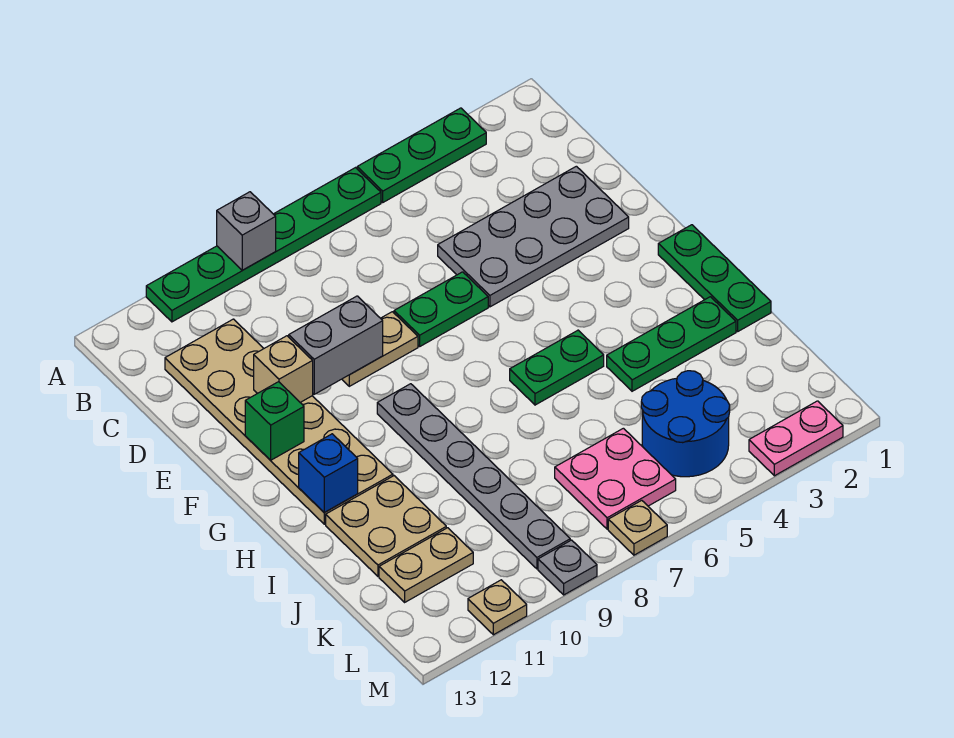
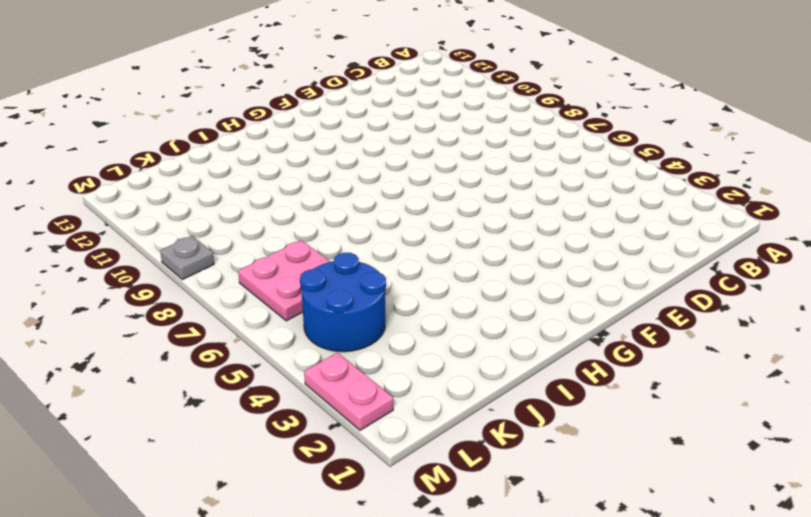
none -> green plate A3:A5 level 1
none -> green plate A6:A11 level 1
none -> tan plate C11:H12 level 1

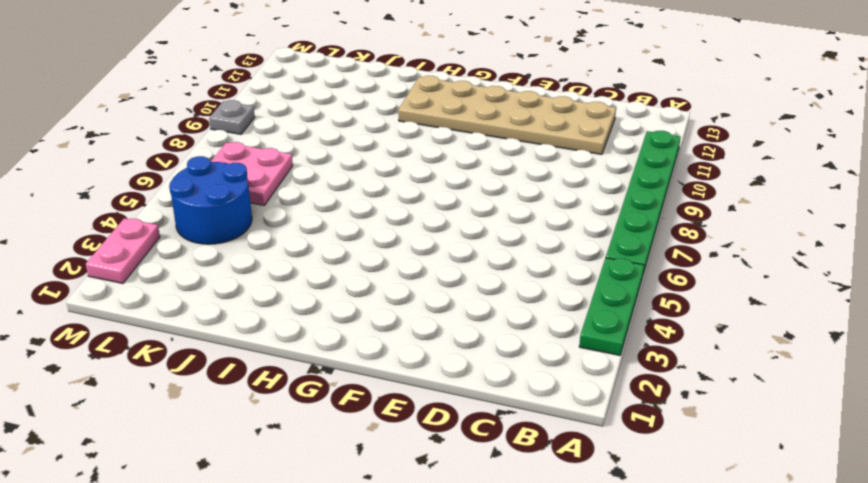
none -> grey plate D2:E5 level 1
none -> green plate E6:E7 level 1
none -> tan plate E8:E9 level 1

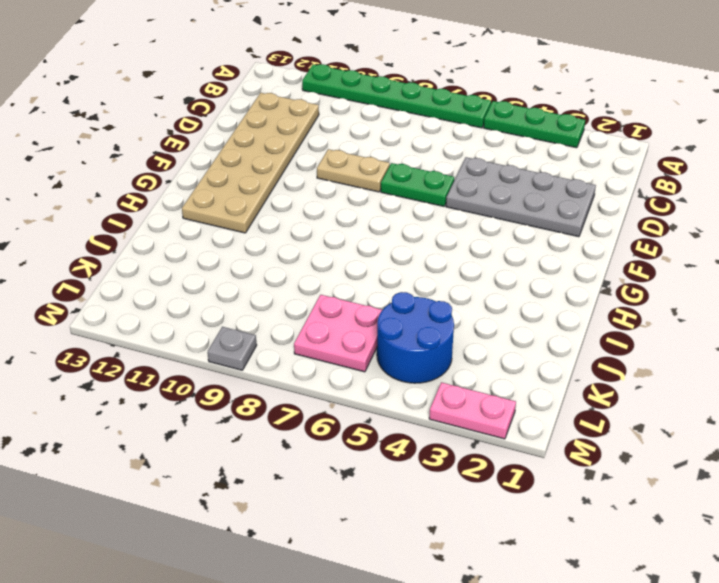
none -> green plate G1:I1 level 1
none -> grey plate G9:L9 level 1
none -> green plate H5:H6 level 1

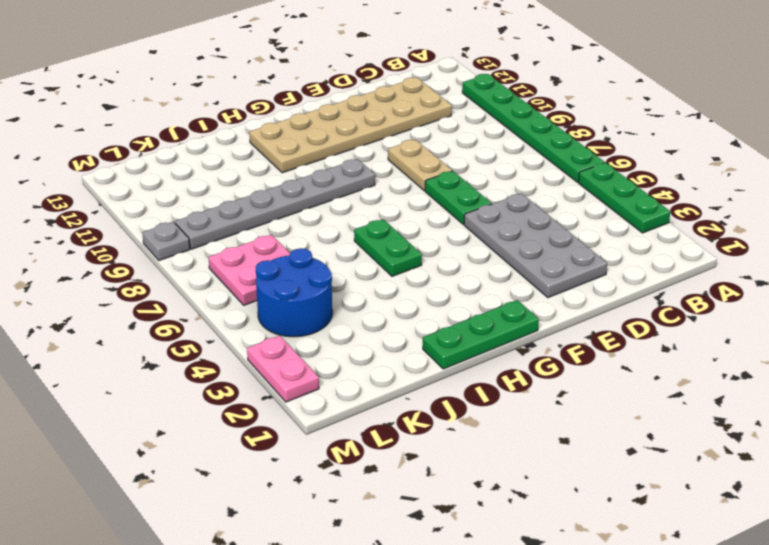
none -> green plate I2:I4 level 1
none -> tan plate I11:J12 level 1
none -> tan plate K11:K12 level 1

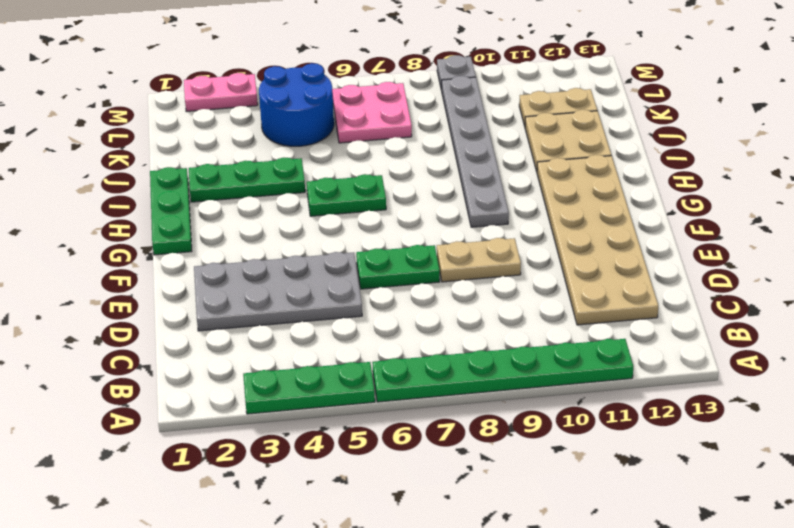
none -> tan plate M7 level 1
none -> tan plate M11 level 1
none -> grey brick A9 level 2

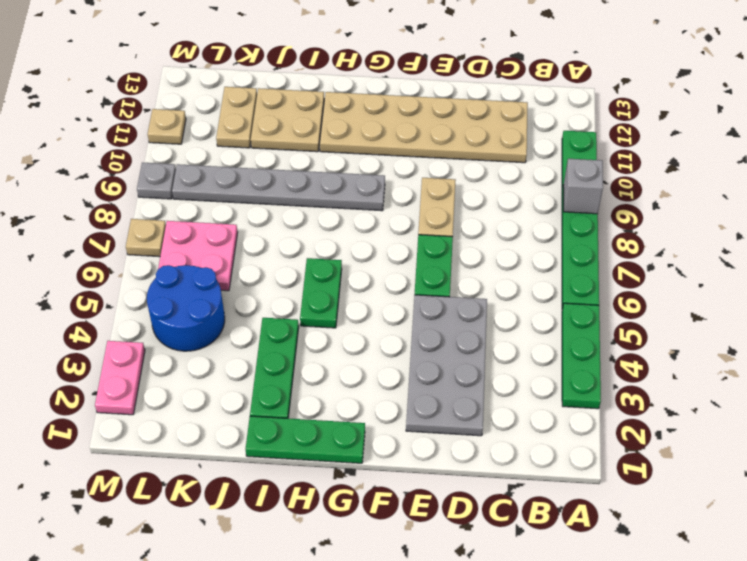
none -> grey brick E9:E10 level 2
none -> tan brick E11 level 2
none -> green brick F12 level 2

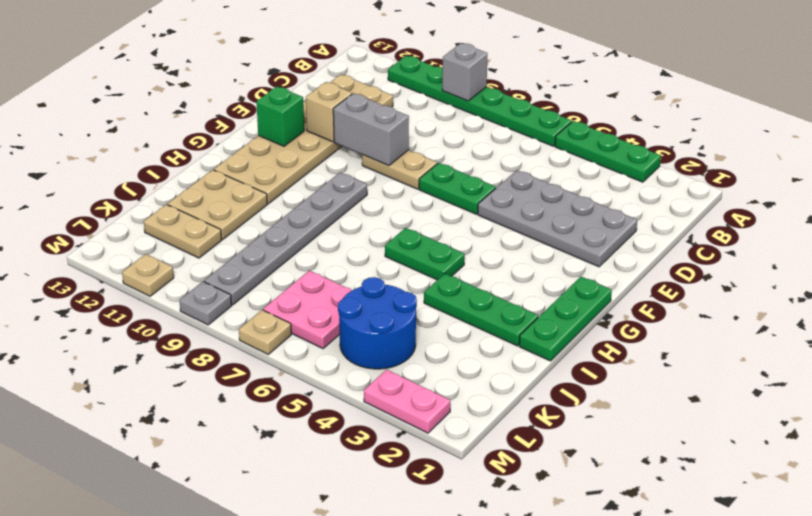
none -> blue brick H12 level 2

